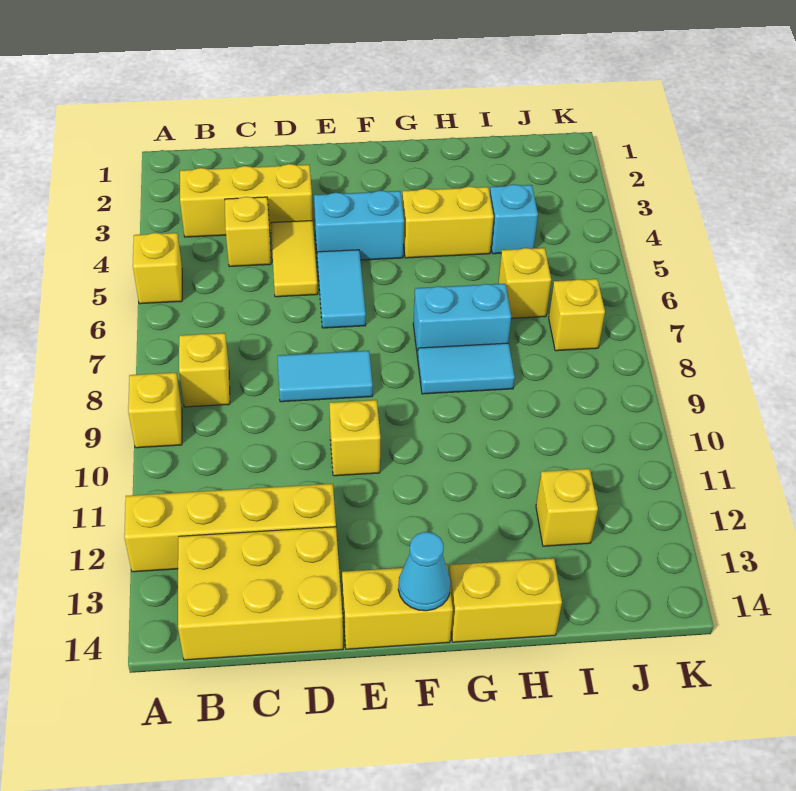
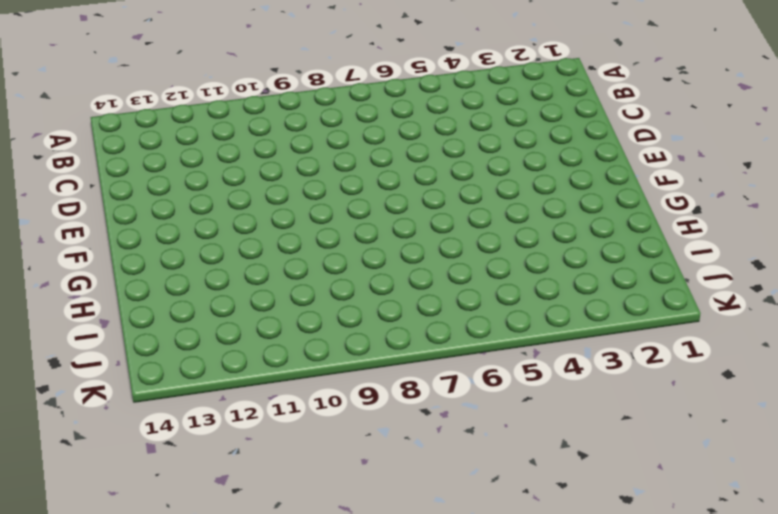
none -> yellow brick A5 level 1
none -> yellow brick A9 level 1
none -> yellow brick A12:D12 level 1

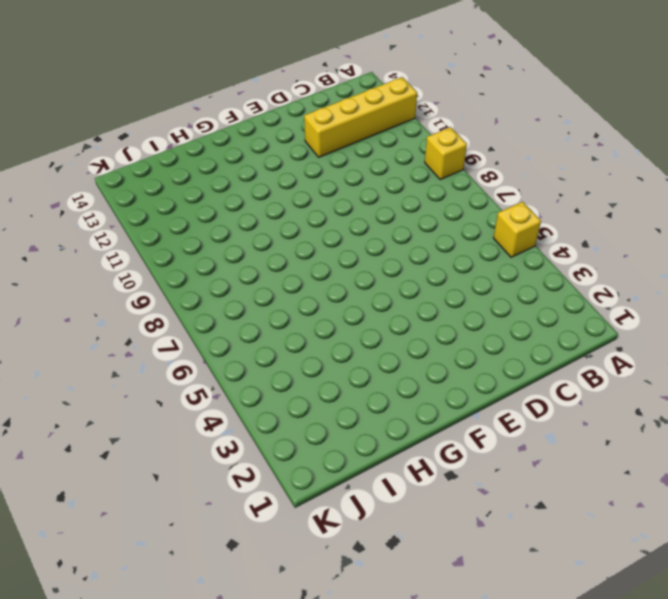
none -> yellow brick B3:D3 level 1
none -> yellow brick B8 level 1
none -> yellow brick B13:D14 level 1

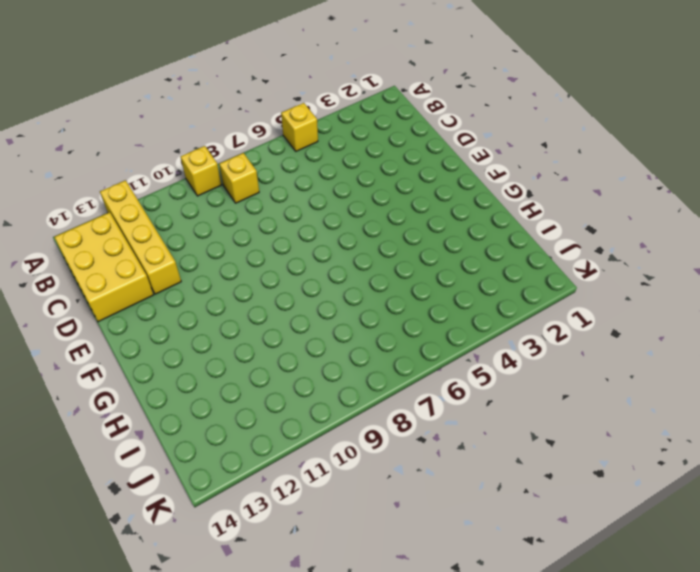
none -> yellow brick B3:D3 level 1
none -> yellow brick C4 level 1
none -> yellow tile D4:D5 level 1

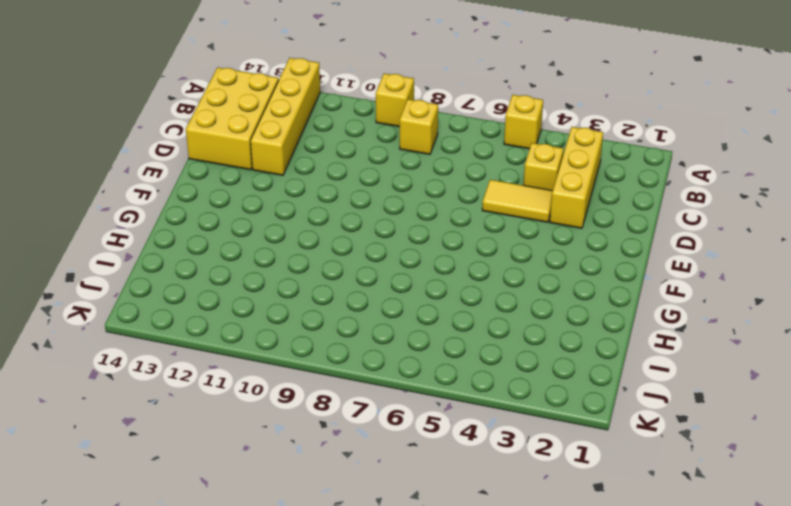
none -> cyan tile D8:E8 level 1
none -> cyan brick E4:F4 level 1
none -> cyan tile E5:E6 level 1

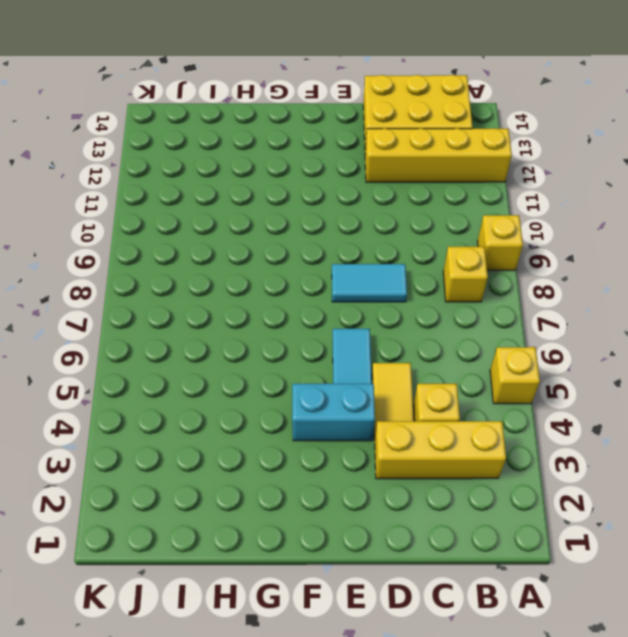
none -> yellow brick E10 level 1
none -> yellow brick E14:F14 level 1
none -> yellow brick G4:H4 level 1

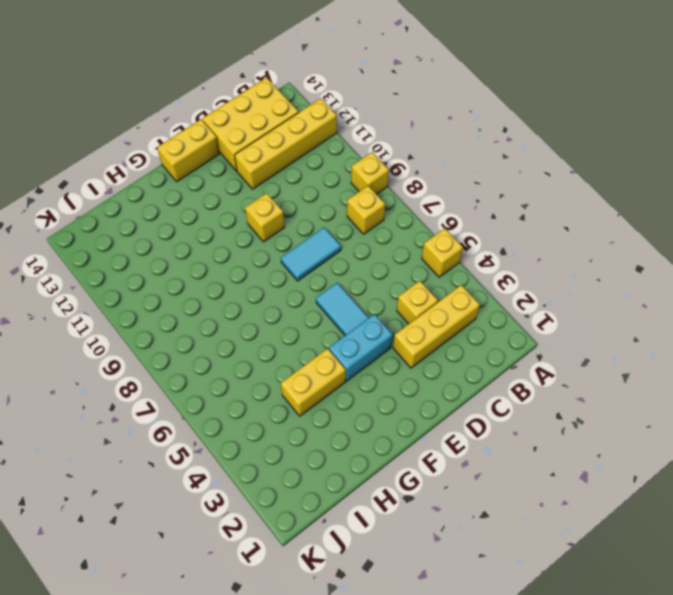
none -> yellow tile D4:D5 level 1
none -> cyan brick G7:H7 level 1
none -> cyan tile G8:H8 level 1

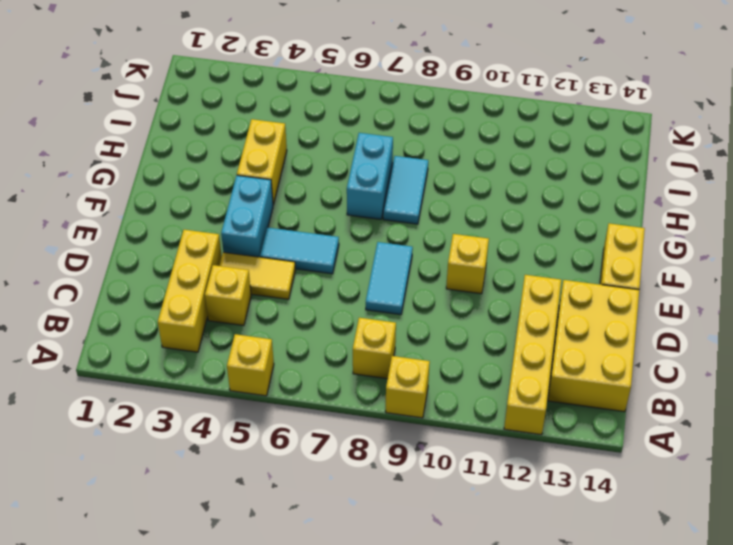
none -> yellow brick G14:H14 level 1
none -> cyan brick I4 level 1
none -> yellow brick I6 level 1

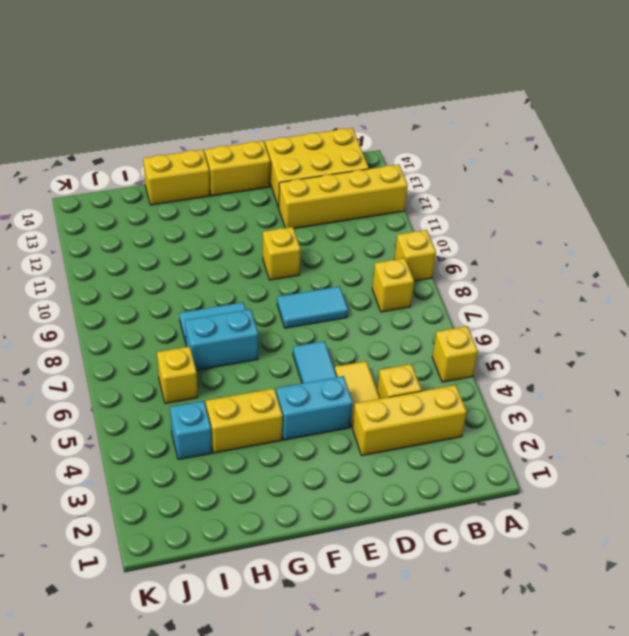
none -> yellow brick I12 level 1
none -> yellow brick J7 level 1
none -> cyan cone F14 level 2

